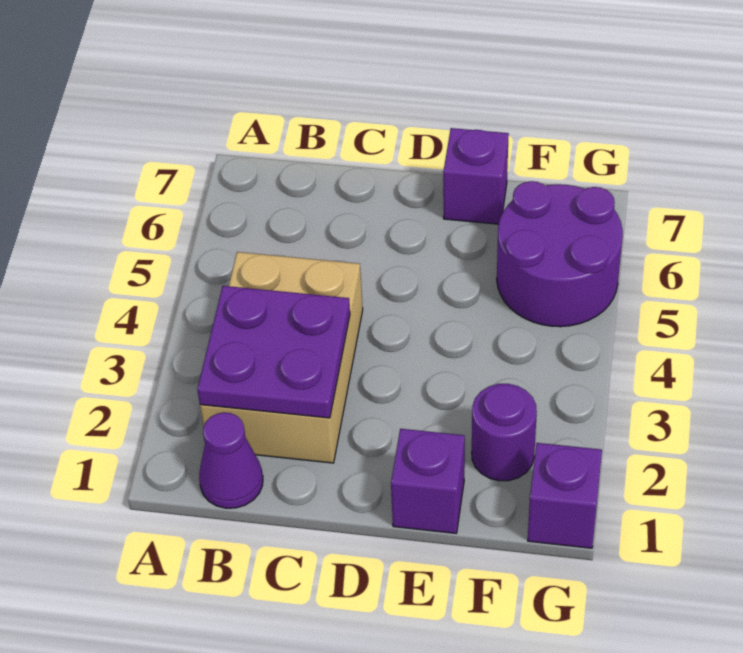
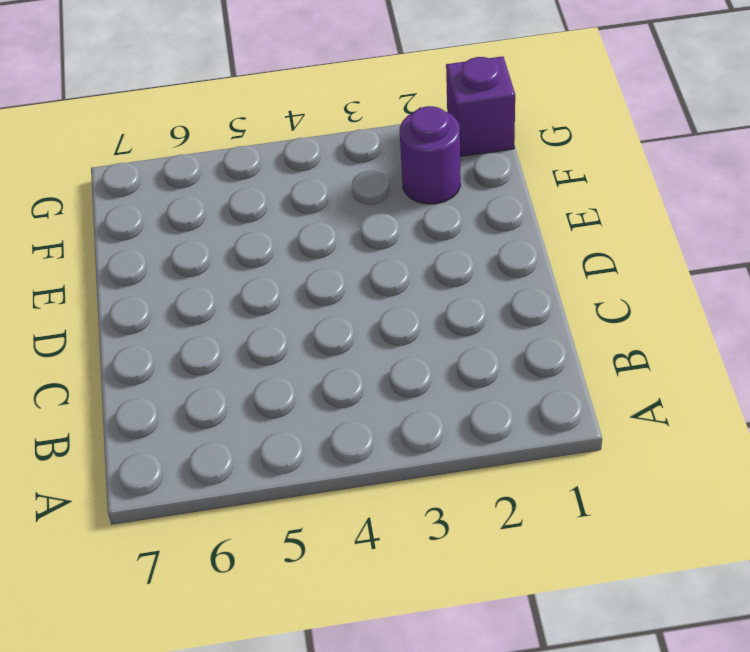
none -> purple cone B1 level 1
none -> tan brick B2:C4 level 1

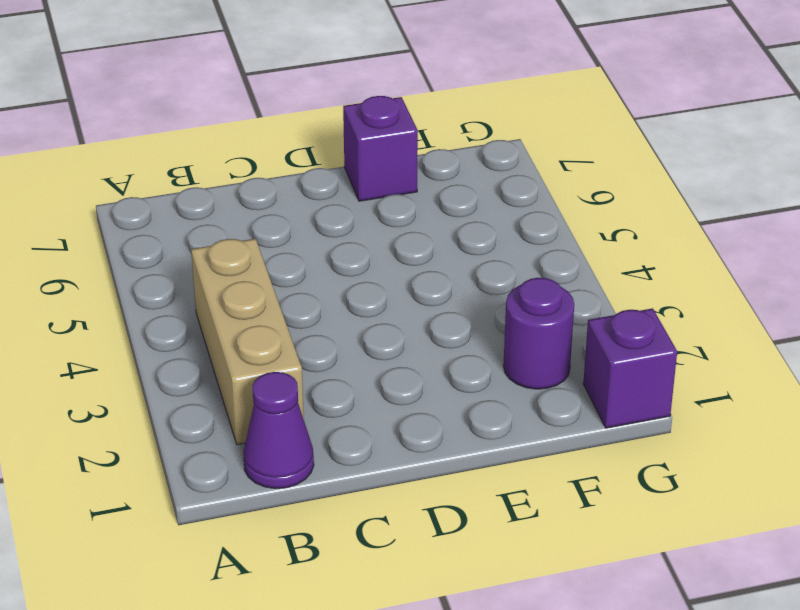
tan brick B2:B4 level 1 -> tan brick B2:C4 level 1
none -> purple brick E1 level 1
none -> purple round brick F5:G6 level 1

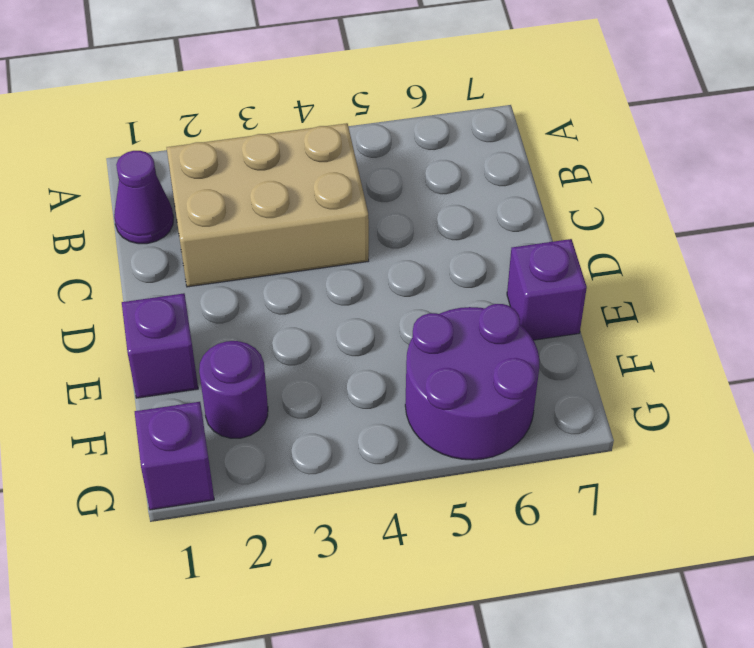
none -> purple plate B2:C3 level 2

